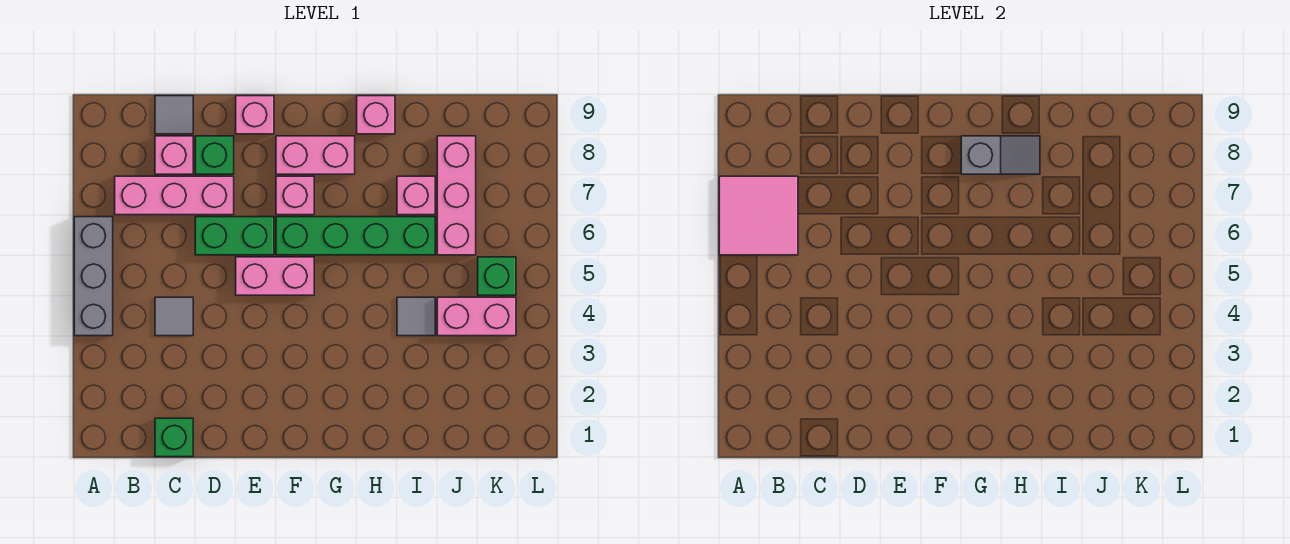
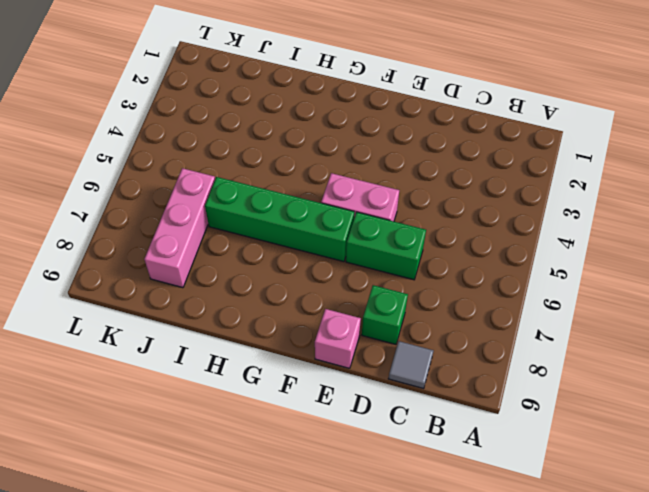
none -> grey brick A4:A6 level 1
none -> pink brick B7:D7 level 1
none -> green brick C1 level 1

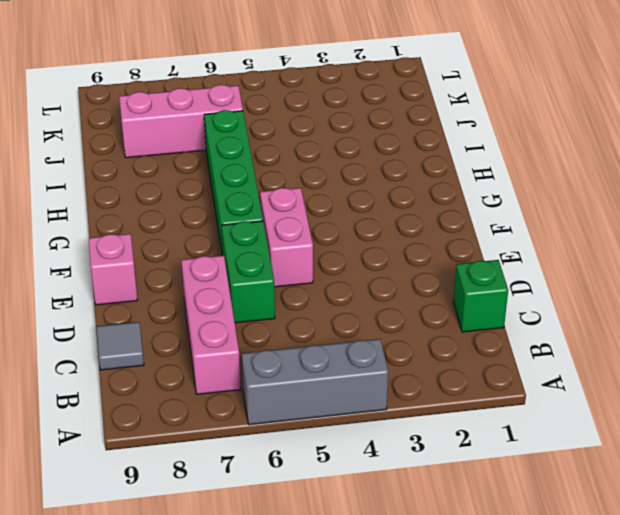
none -> grey tile C4 level 1
none -> pink brick C8 level 1
none -> green brick D8 level 1

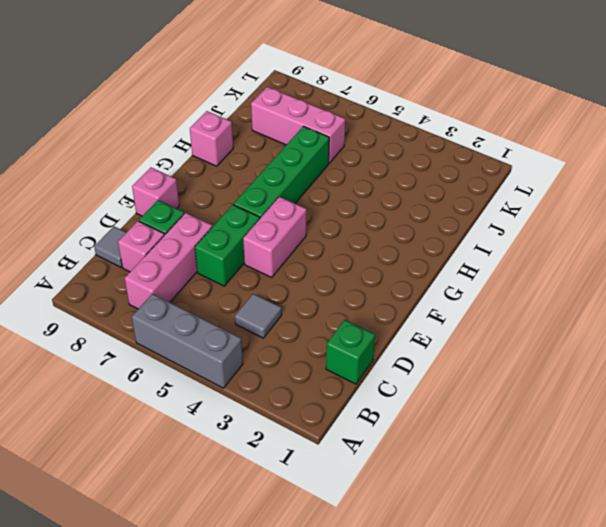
none -> pink brick F7 level 1
none -> pink brick F8:G8 level 1
none -> grey tile I4 level 1

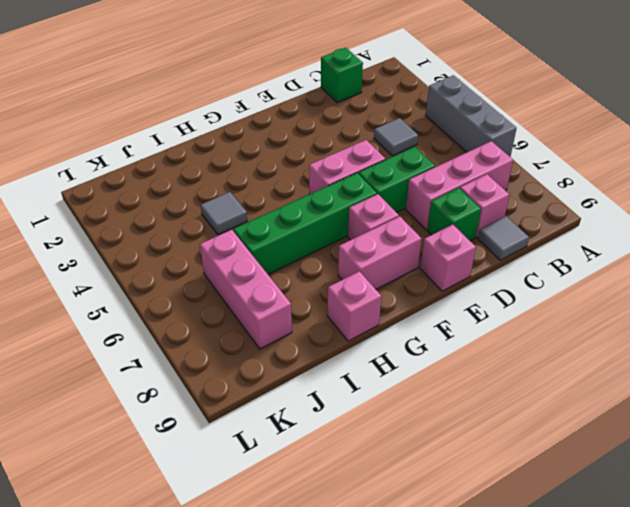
none -> pink brick I7 level 1
none -> pink brick J4:K4 level 1
none -> green brick K5 level 1

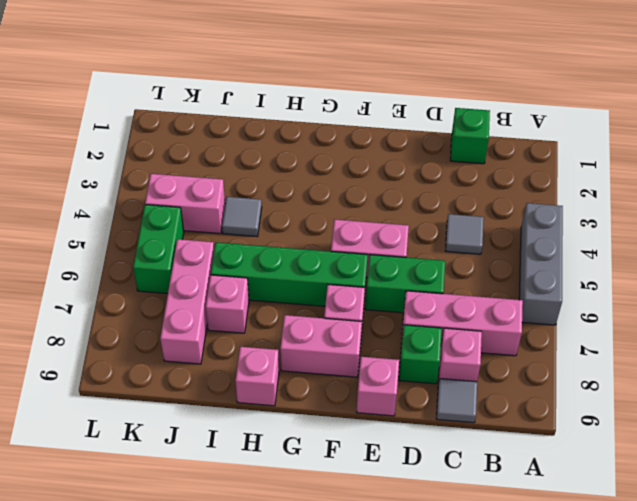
green brick K5:K6 level 1 -> green brick K5 level 1
none -> pink tile A6:B7 level 2
none -> grey slope G8:H8 level 2 top G

